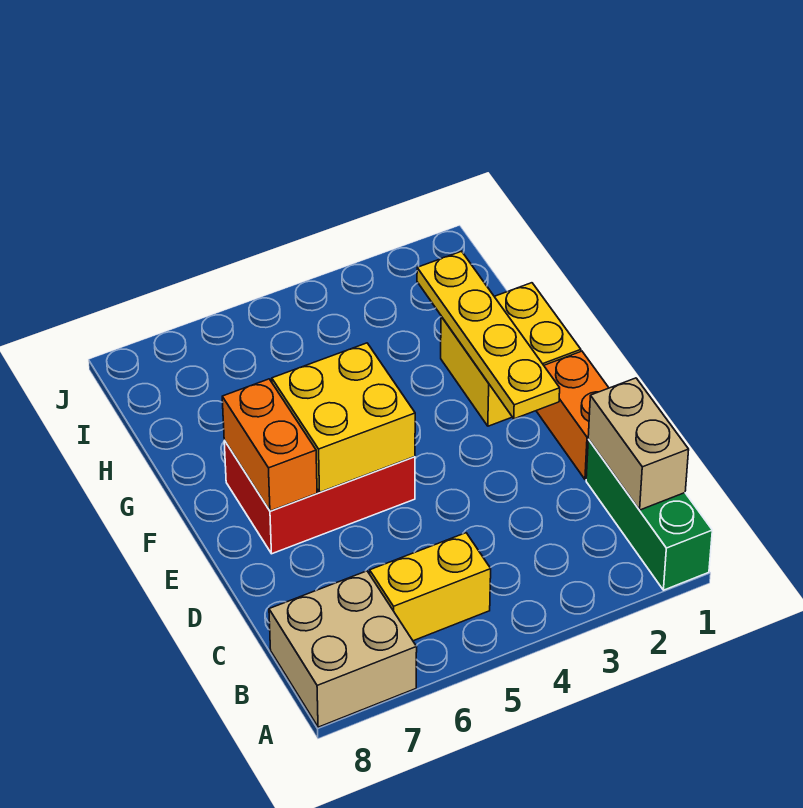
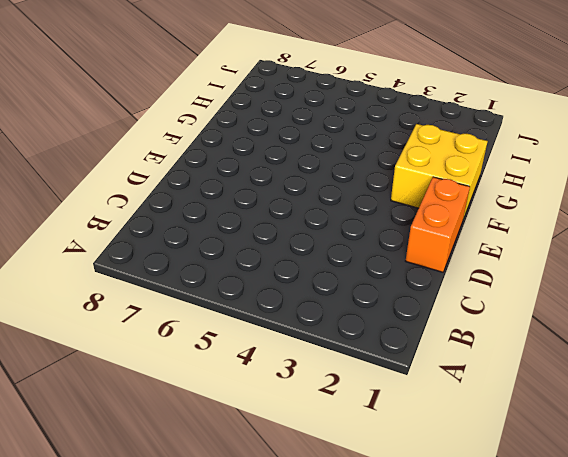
none -> green brick A1:C1 level 1
none -> tan brick A7:B8 level 1

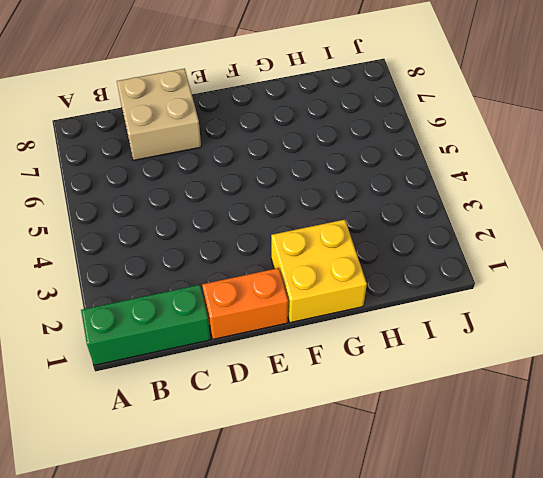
tan brick C7:D8 level 1 -> tan brick A7:B8 level 1
none -> yellow brick B5:B6 level 1
none -> red brick E5:F7 level 1

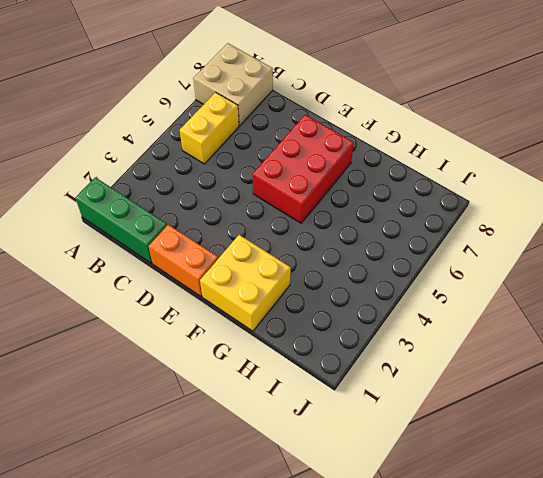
none -> tan brick B1:C1 level 2
none -> yellow plate E2:H2 level 2

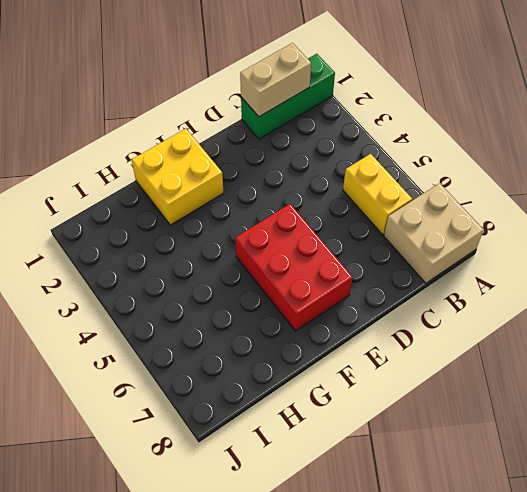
none -> orange brick D1:E1 level 1
none -> yellow plate E2:H2 level 2

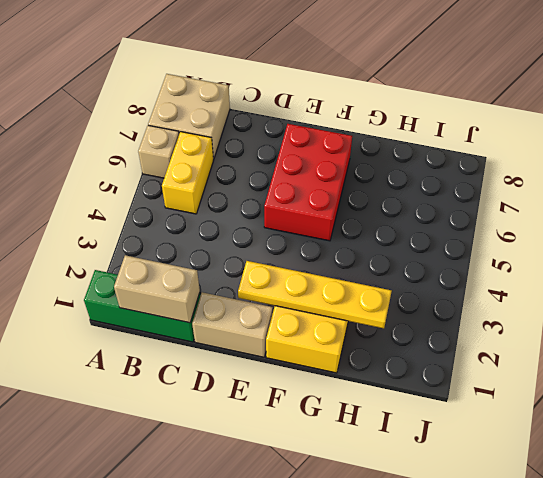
tan brick A6 level 1 -> none
tan brick D1:E1 level 1 -> orange brick D1:E1 level 1
none -> yellow brick E5:F6 level 2
none -> orange brick E7:F7 level 2

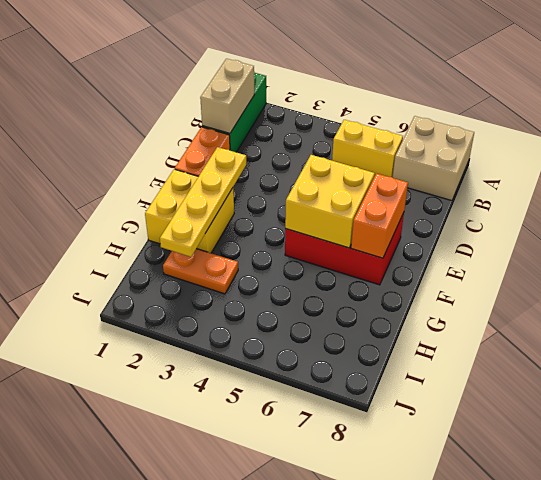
orange plate H2:H3 level 1 -> none

